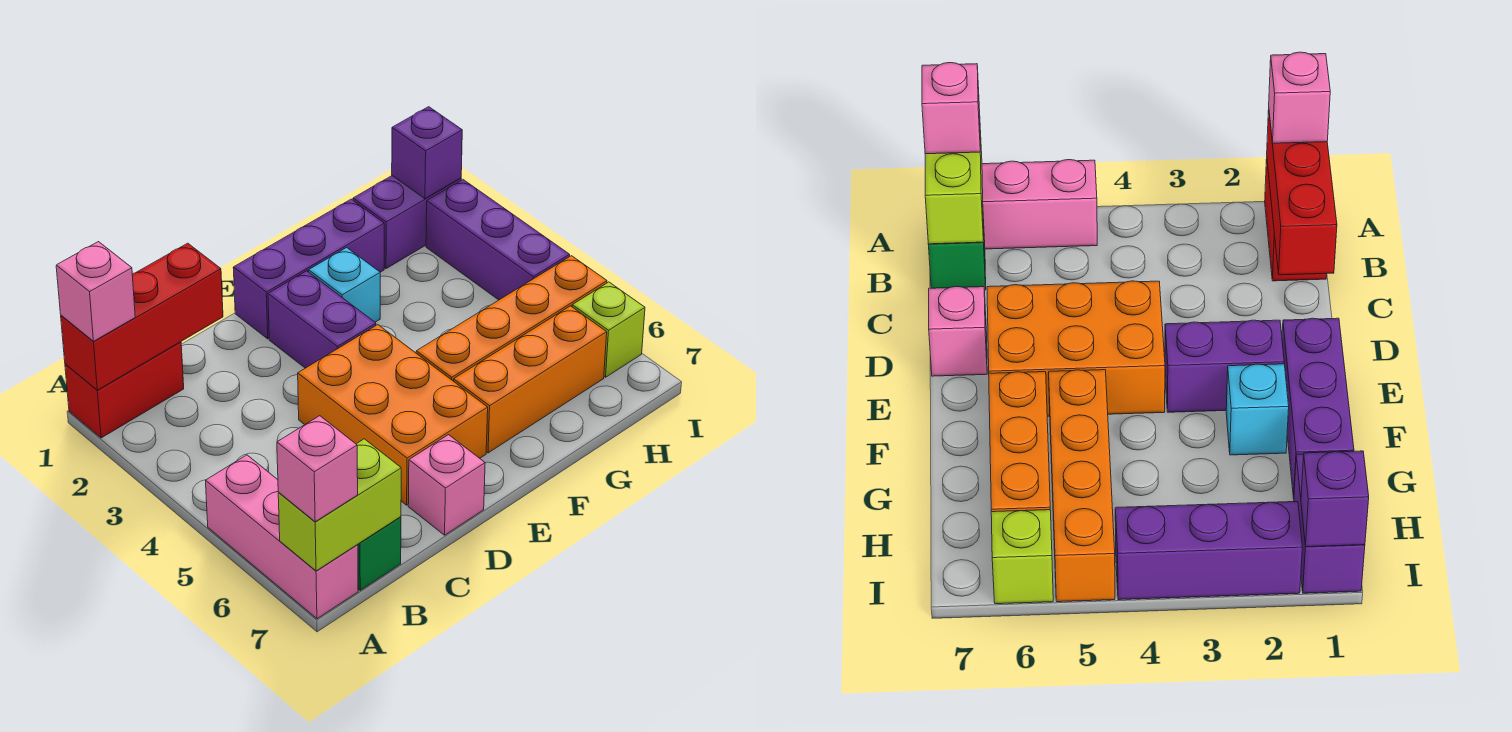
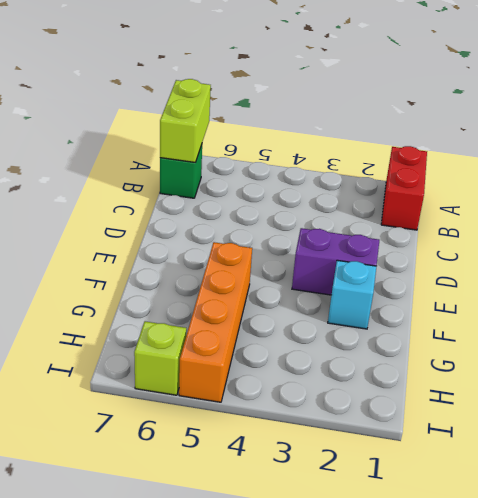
none -> pink brick A5:A7 level 1
none -> orange brick D4:E6 level 1
none -> pink brick D7 level 1

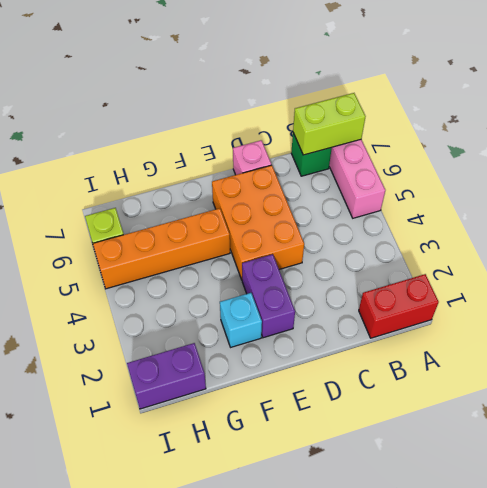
none -> purple brick E1:G1 level 1
none -> orange brick F6:H6 level 1
none -> purple brick I2:I4 level 1

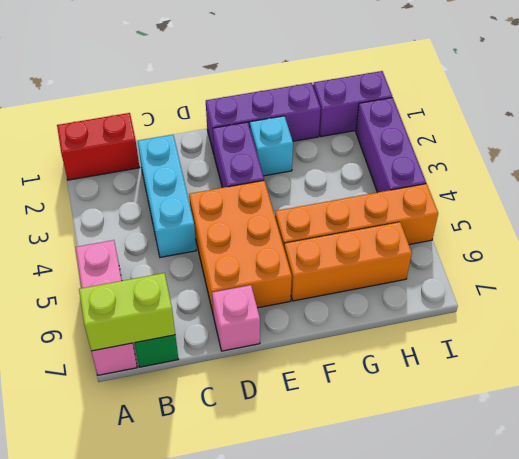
cyan brick C2:C4 level 1 -> none
none -> lime brick I6 level 1
none -> red brick A1:C1 level 2
none -> purple brick I1 level 2

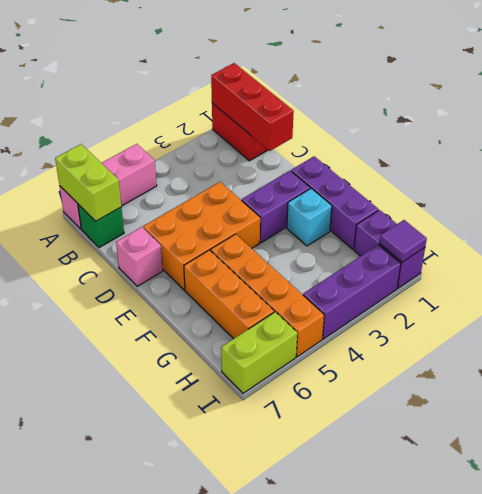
purple tile I1 level 2 -> purple brick I1 level 2
lime brick I6:I7 level 1 -> lime brick I6 level 1
none -> pink brick A1 level 3
none -> pink brick A7 level 3

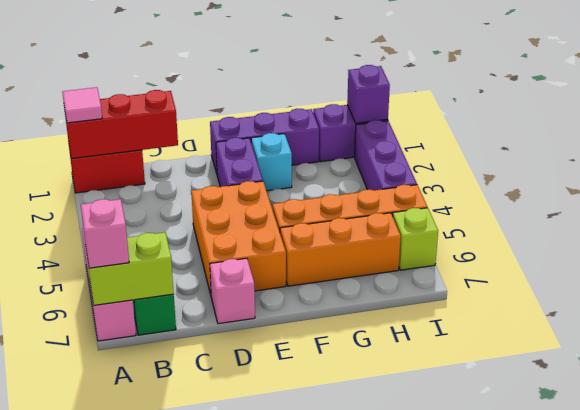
pink tile A1 level 3 -> pink brick A1 level 3

